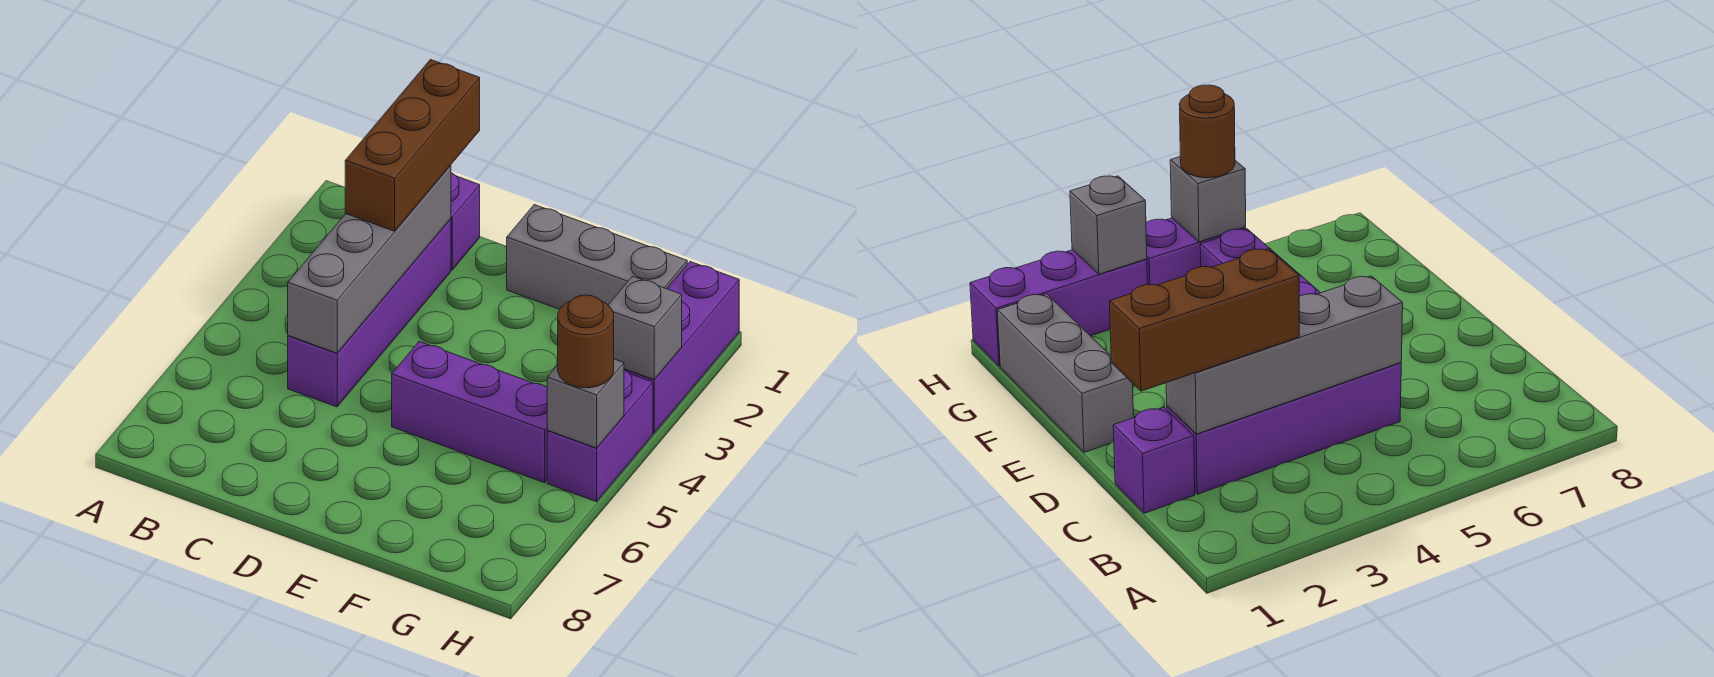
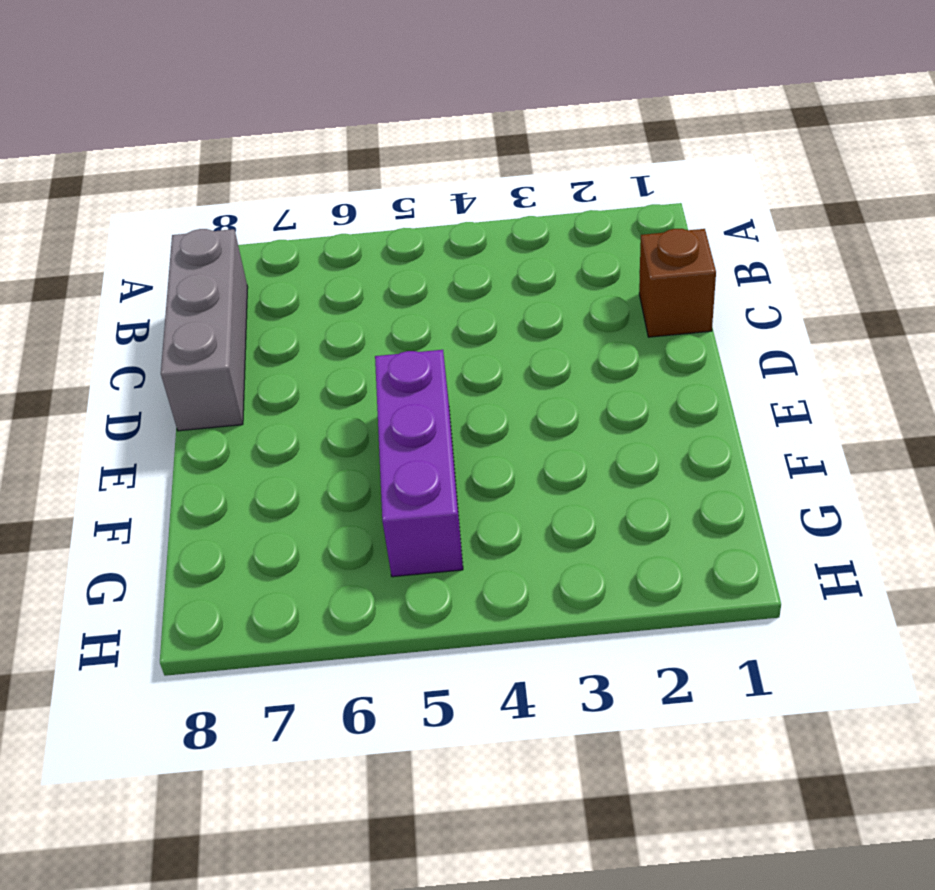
grey brick B8:D8 level 1 -> grey brick E1:G1 level 1
brown brick C1 level 1 -> purple brick C1 level 1
none -> purple brick C2:C5 level 1
none -> purple brick H1:H3 level 1

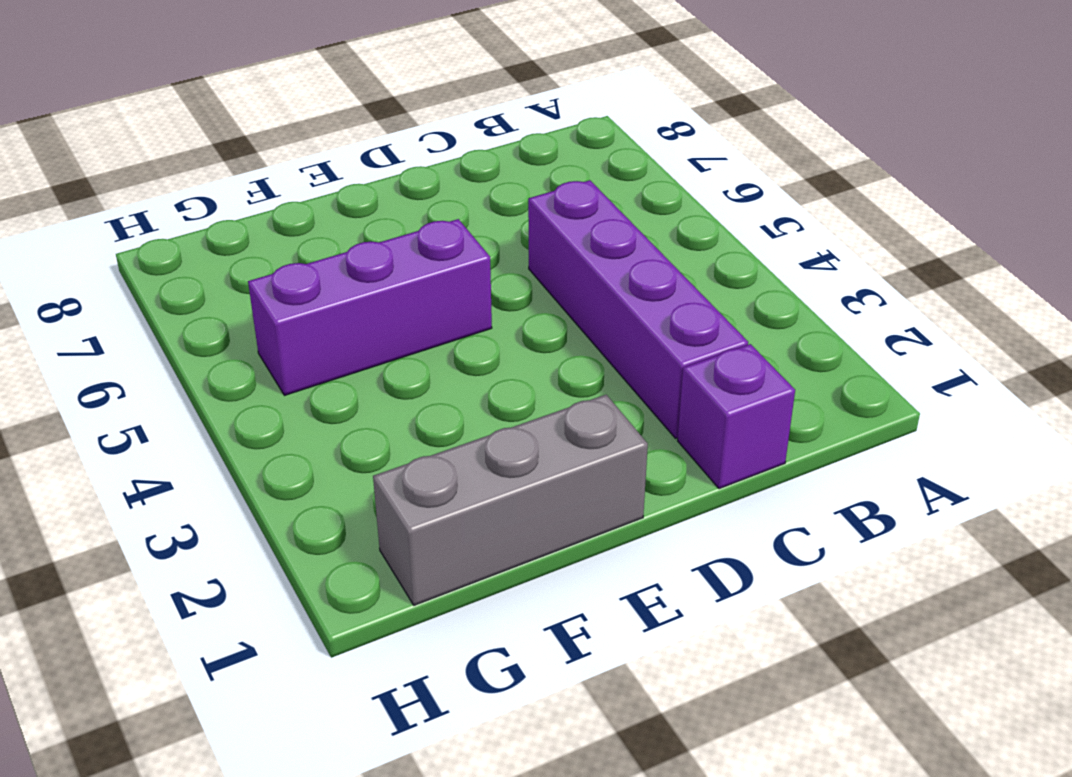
none -> purple brick H1:H3 level 1
none -> purple brick H4:H5 level 1

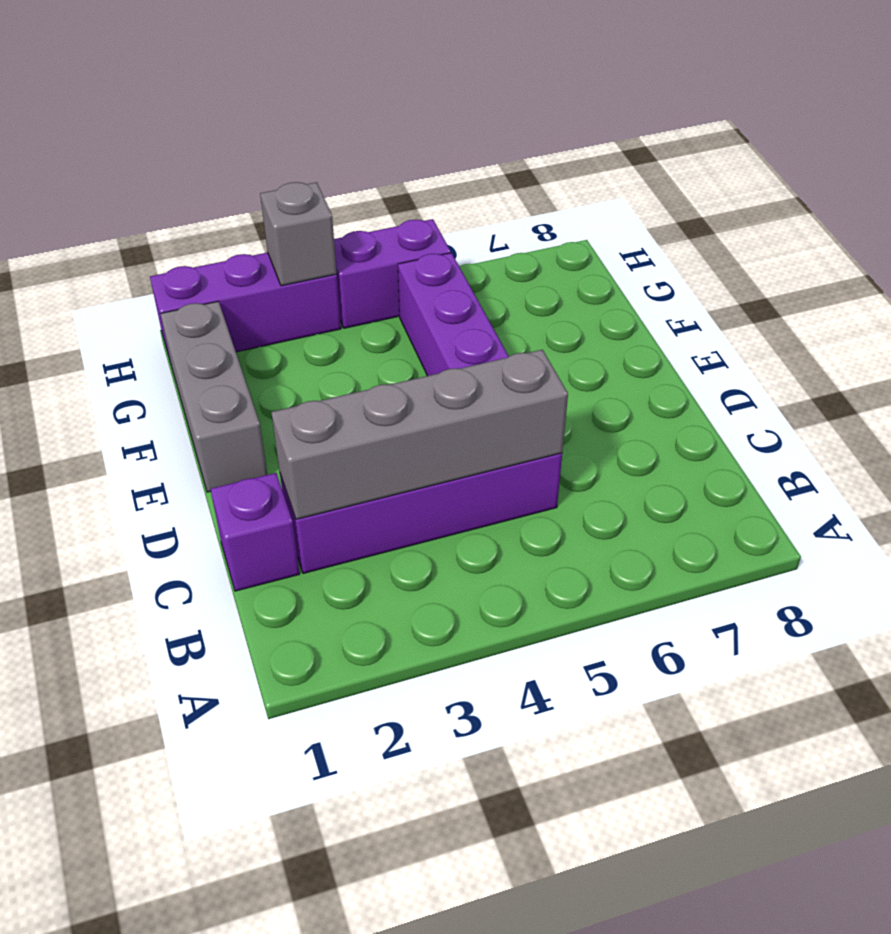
none -> grey brick H5 level 2
none -> brown brick C1:C3 level 3

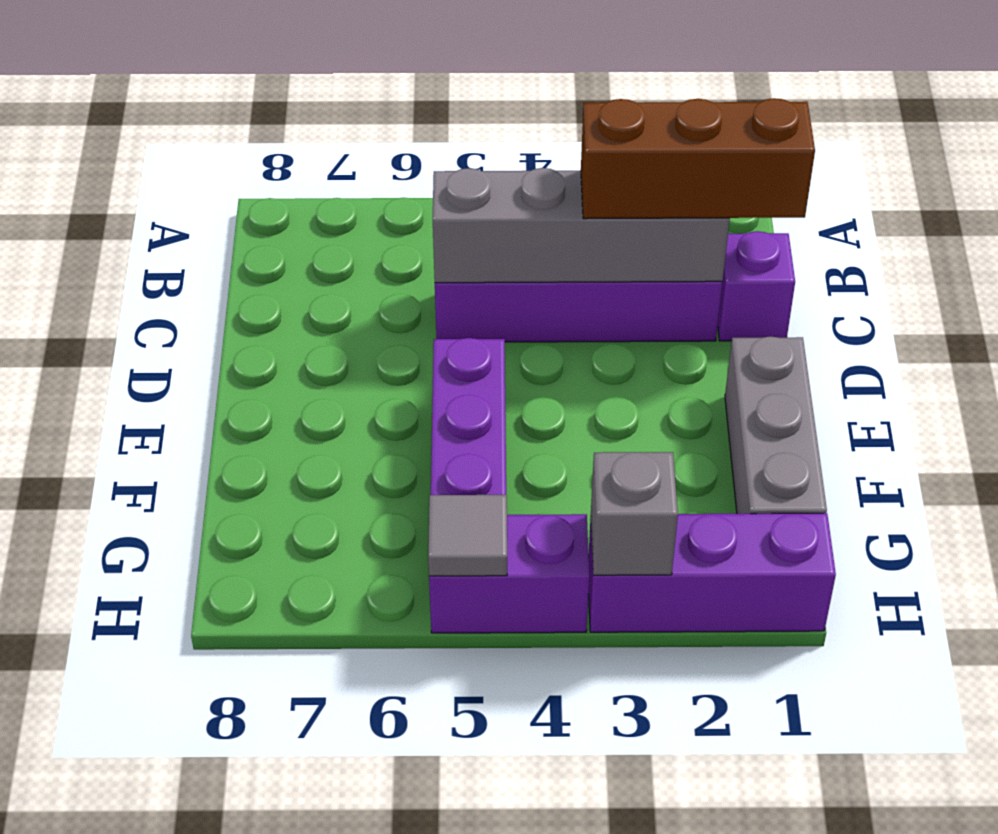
grey tile H5 level 2 -> grey brick H5 level 2
none -> brown round brick H5 level 3

